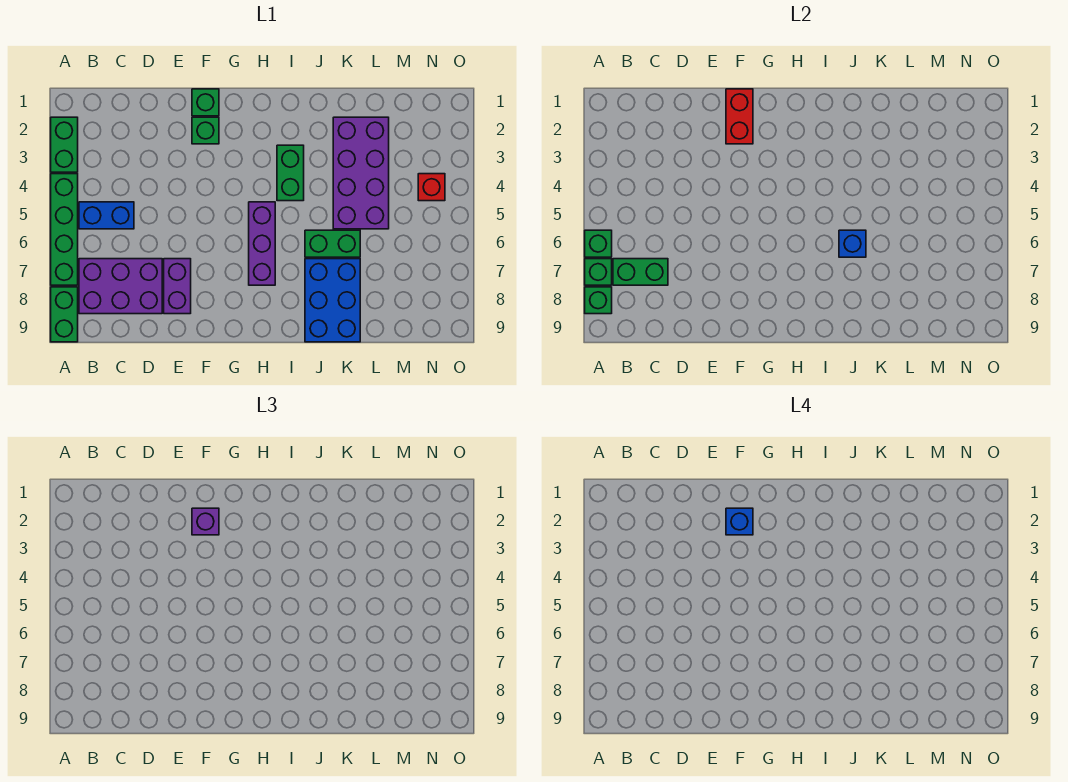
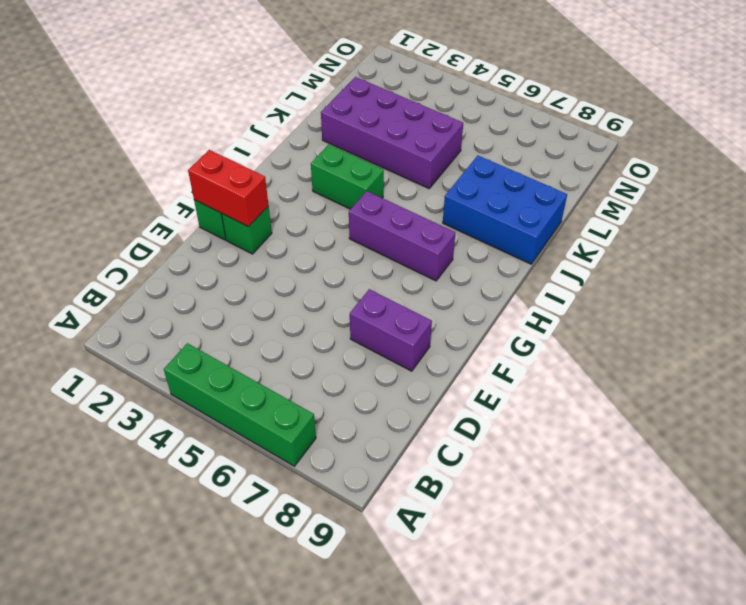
none -> green brick A2:A3 level 1
none -> green brick A8:A9 level 1
none -> blue brick B5:C5 level 1

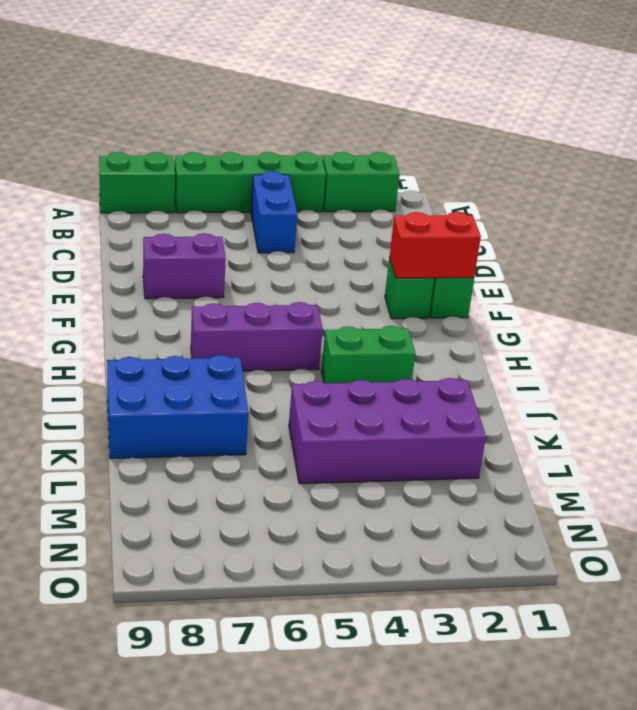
none -> purple brick B7:D8 level 1
none -> green brick J6:K6 level 1
none -> red brick N4 level 1

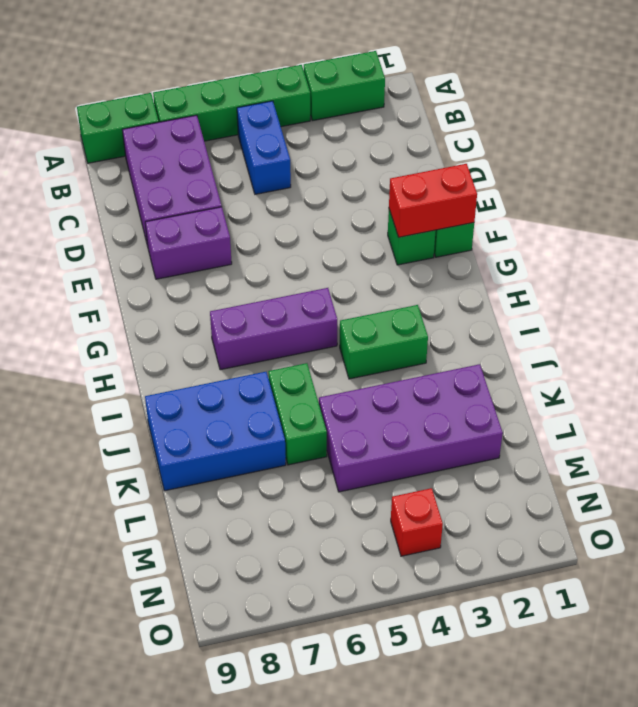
none -> green brick A6 level 2
none -> green brick A7 level 2
none -> green brick A8 level 2

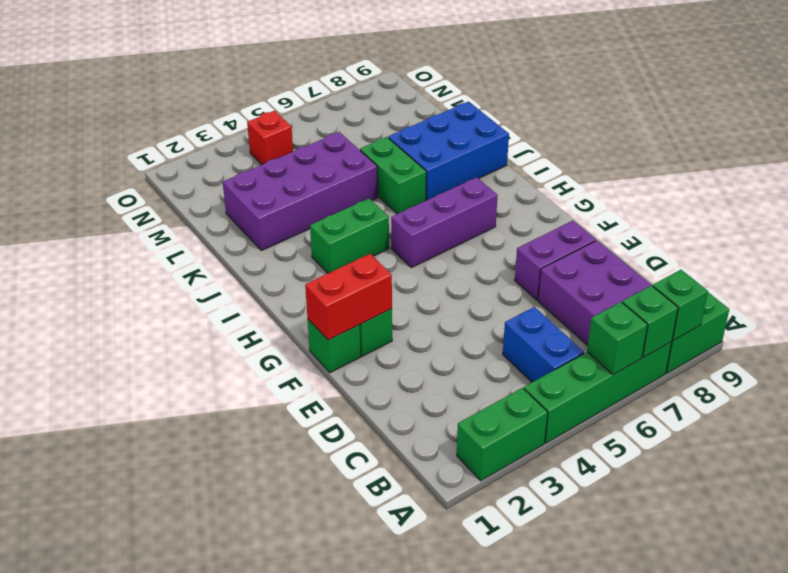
none -> green brick B7:C7 level 2
none -> blue brick J6 level 2
none -> purple brick F2 level 3

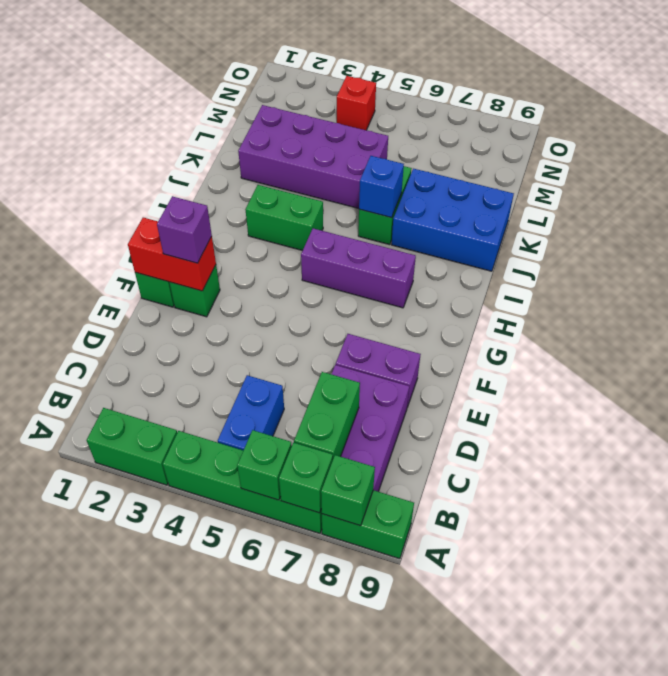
none -> blue brick F2 level 4

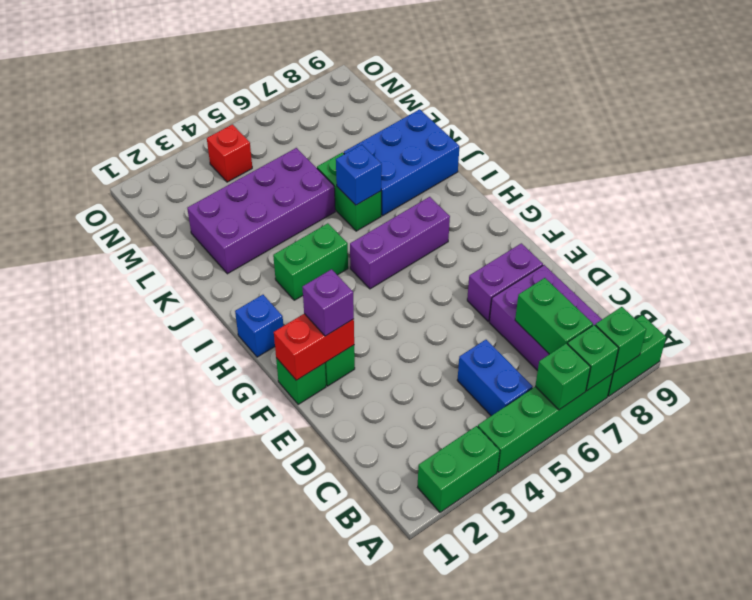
blue brick H1 level 1 -> blue brick F2 level 4

